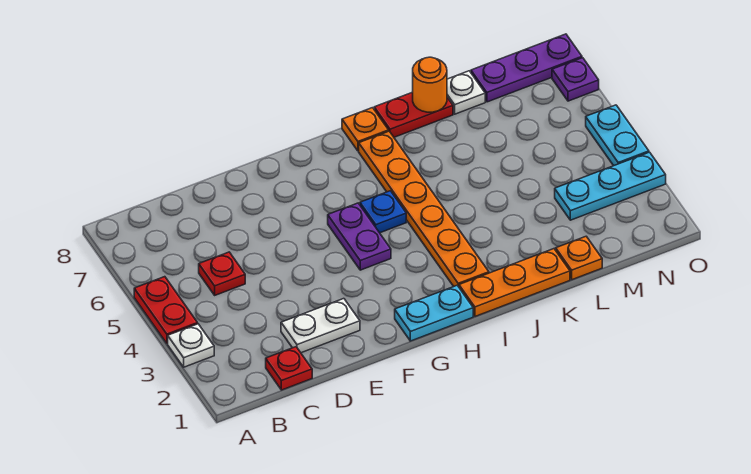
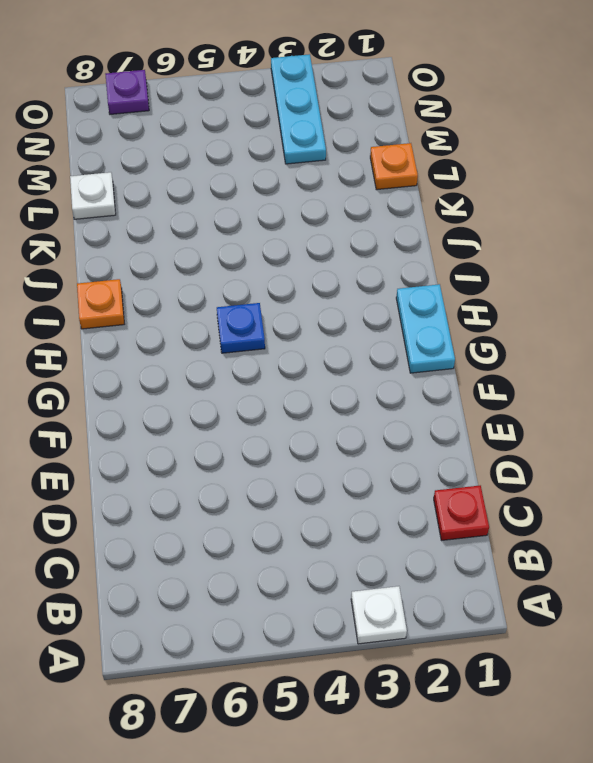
none -> red plate A4:A5 level 1
none -> red plate C5 level 1
none -> white plate D2:E2 level 1

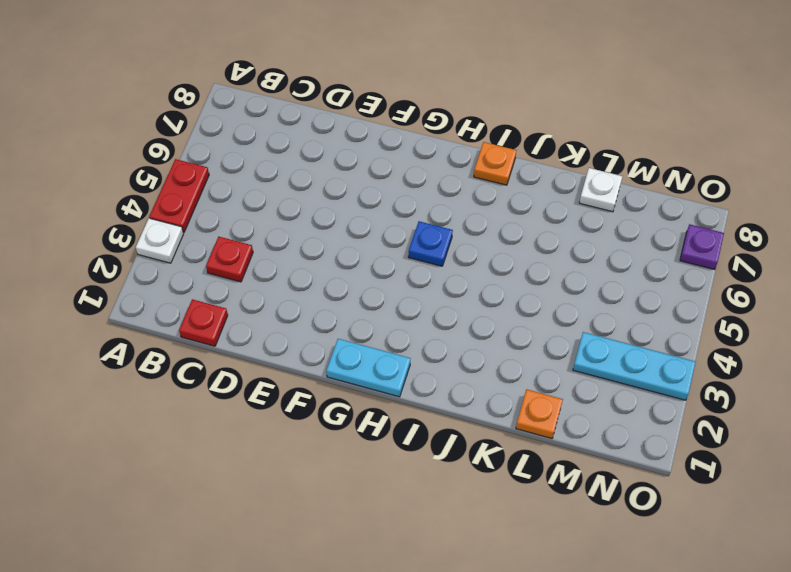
red plate C3 level 1 -> red plate C5 level 1
none -> white plate D2:E2 level 1
none -> purple plate G4:G5 level 1
none -> orange plate I1:K1 level 1

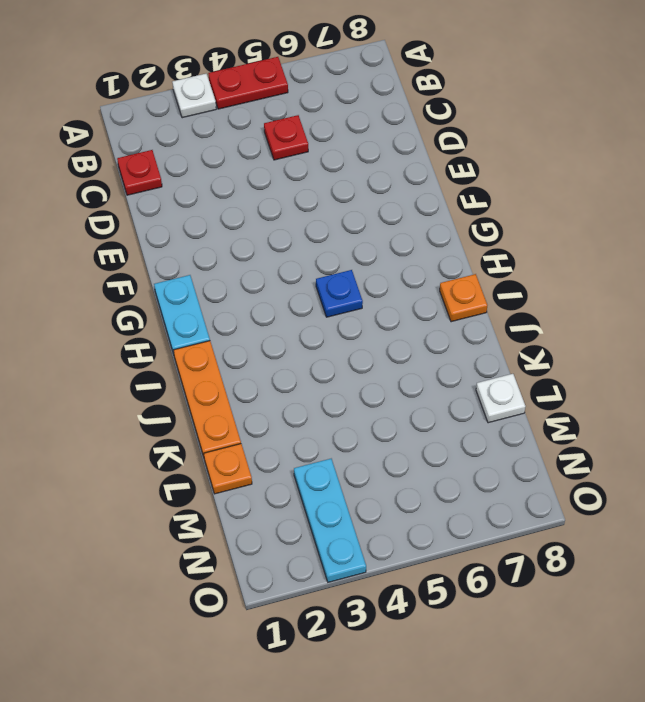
none -> white plate D2:E2 level 1
none -> purple plate G4:G5 level 1
none -> orange plate I2:I7 level 1

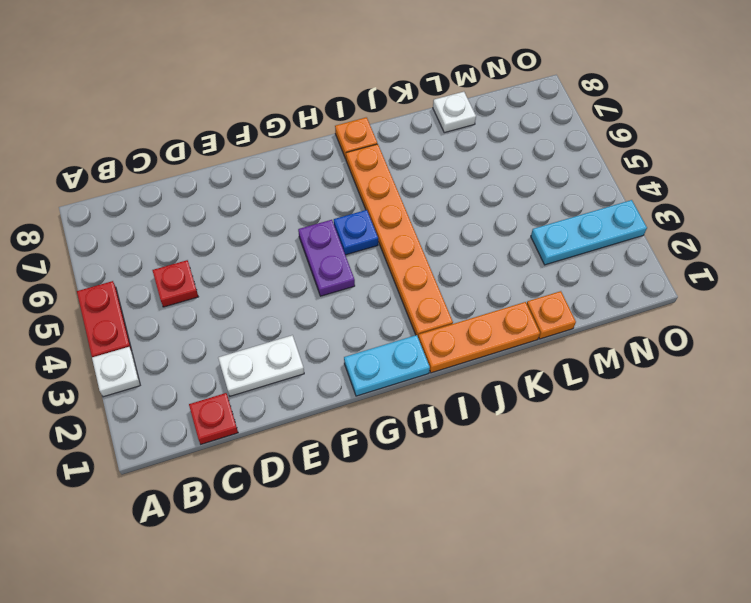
none -> red plate J8:K8 level 1
none -> purple plate M8:O8 level 1
none -> cyan plate O4:O5 level 1

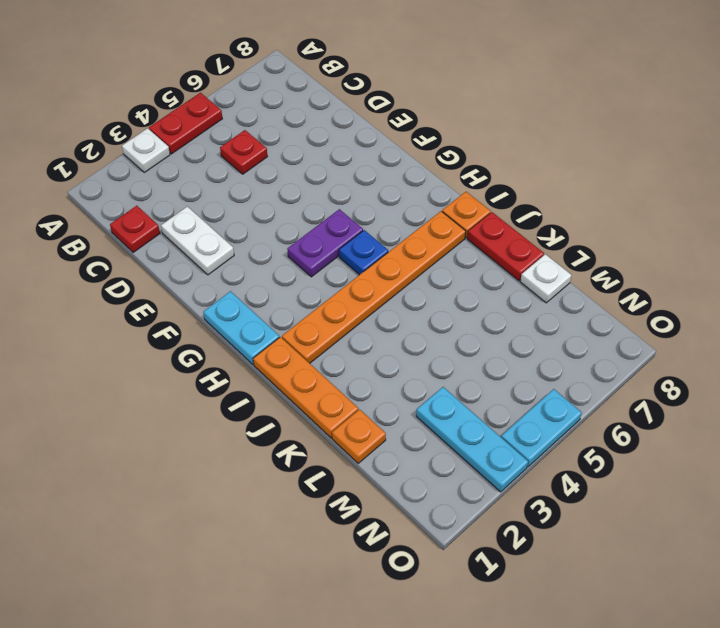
none -> purple plate M8:O8 level 1
none -> purple plate O7 level 1
none -> orange round brick K8 level 2

